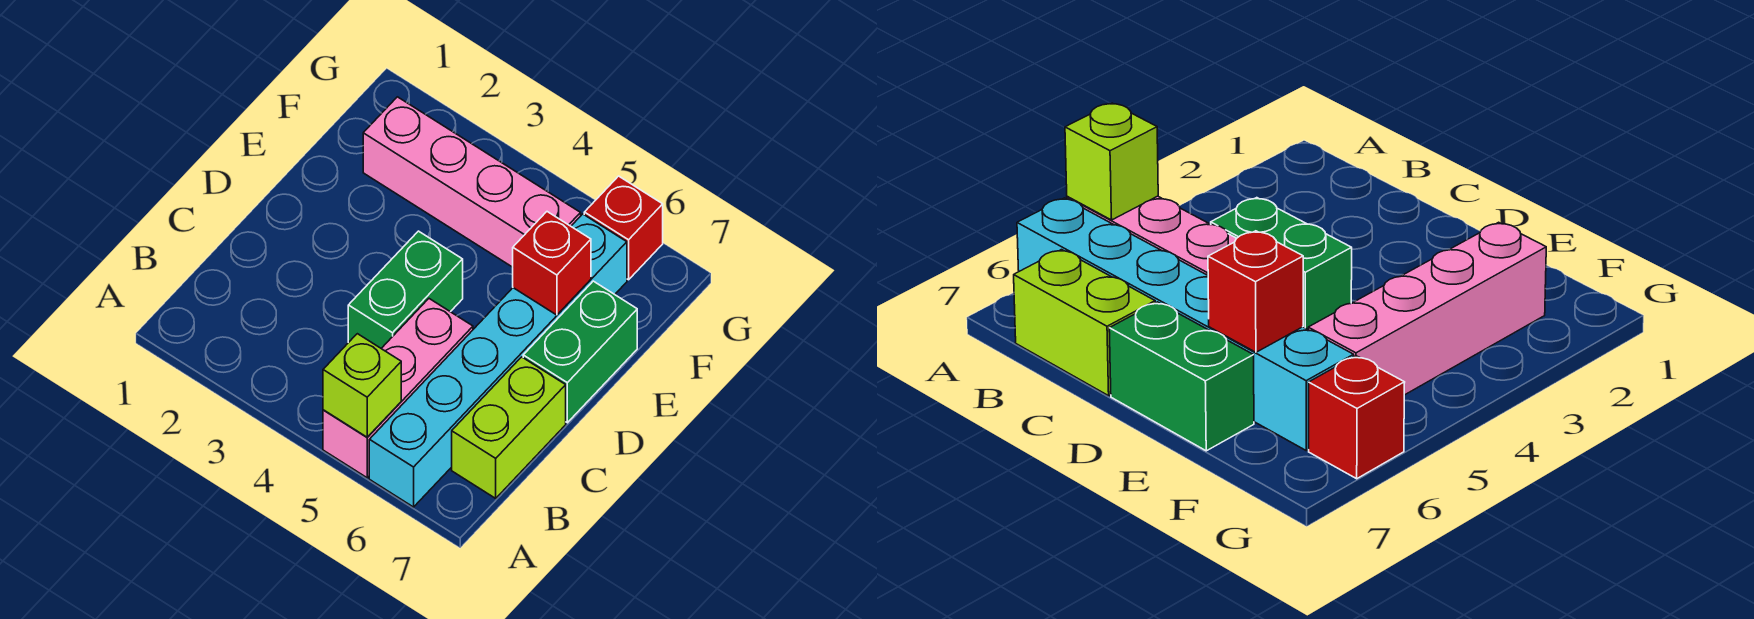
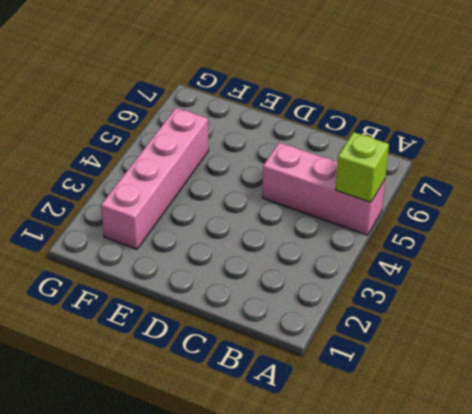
none -> cyan brick A6:F6 level 1
none -> lime brick B7:C7 level 1

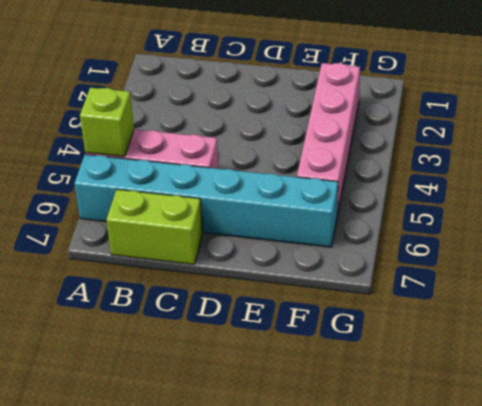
none -> green brick C4:D4 level 1
none -> green brick D7:E7 level 1

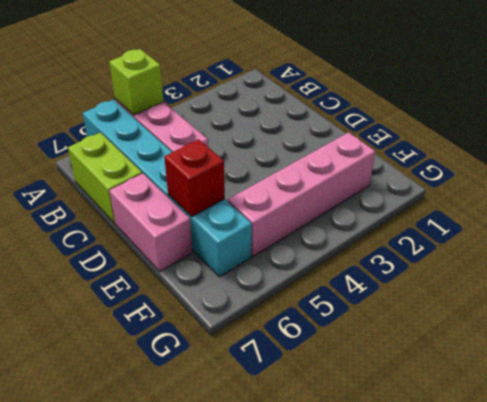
pink brick D7:E7 level 1 -> green brick D7:E7 level 1
none -> green brick C4:D4 level 1
none -> red brick G6 level 1

